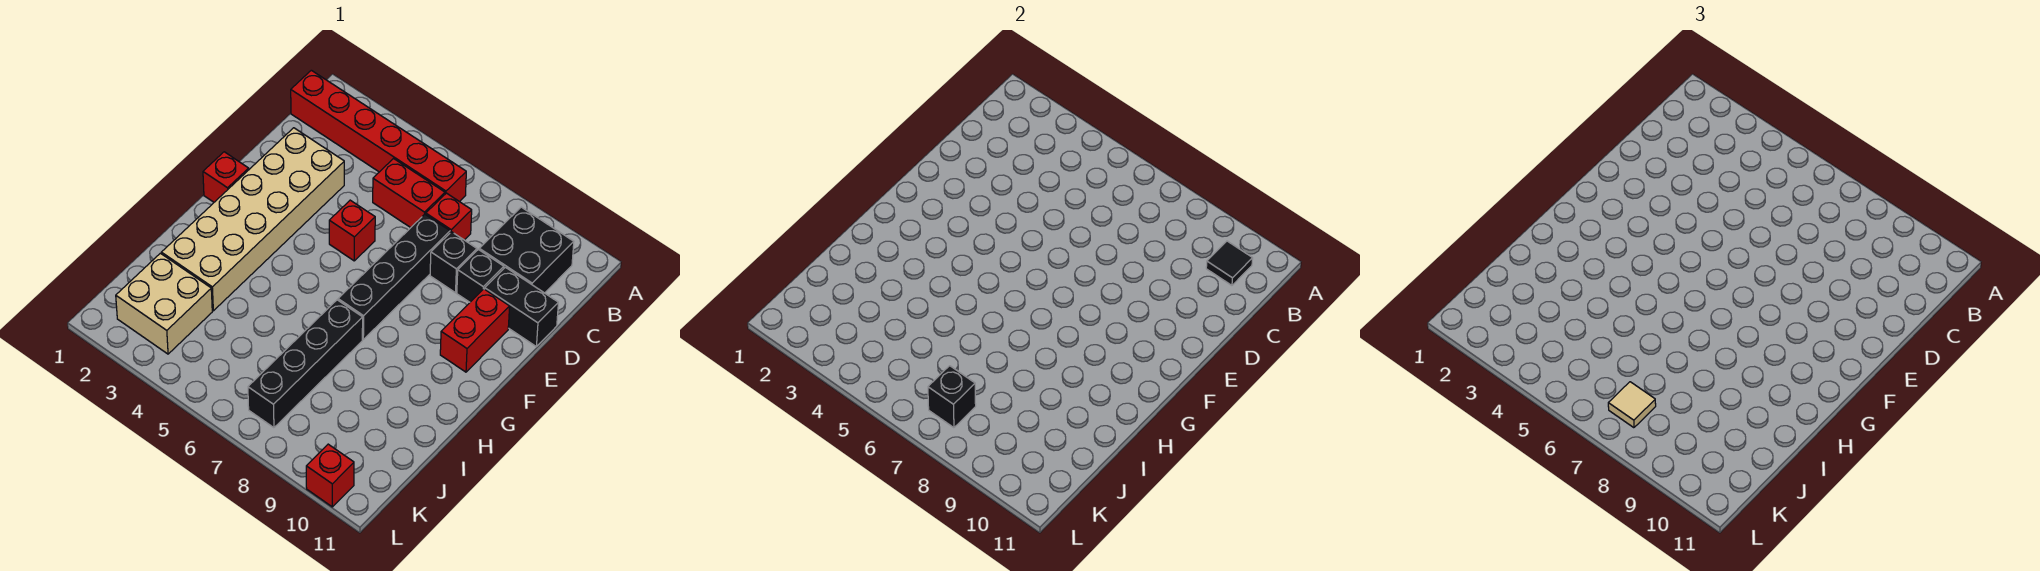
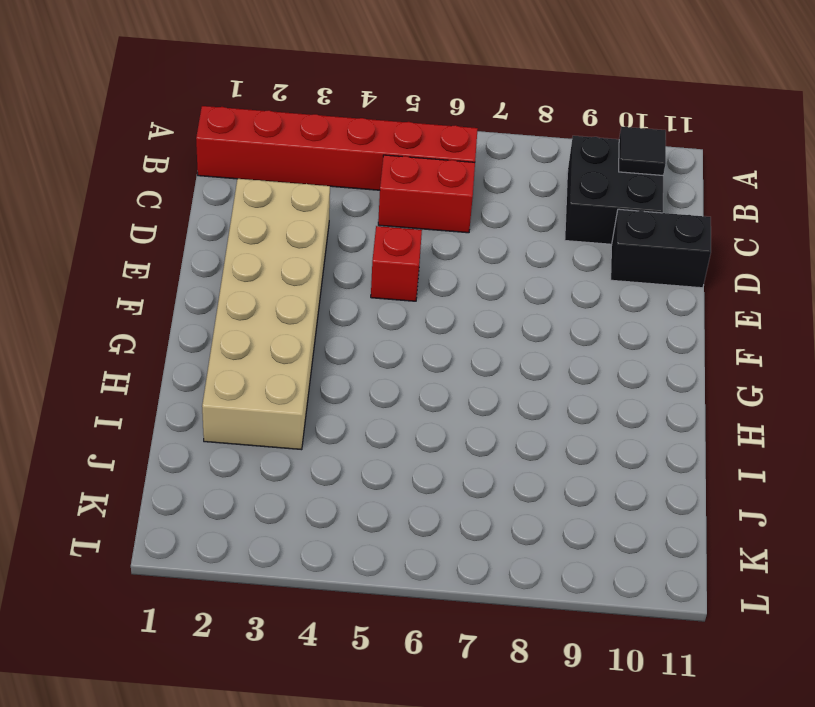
none -> red brick C7 level 1
none -> black brick D7:G7 level 1
none -> black brick D8 level 1

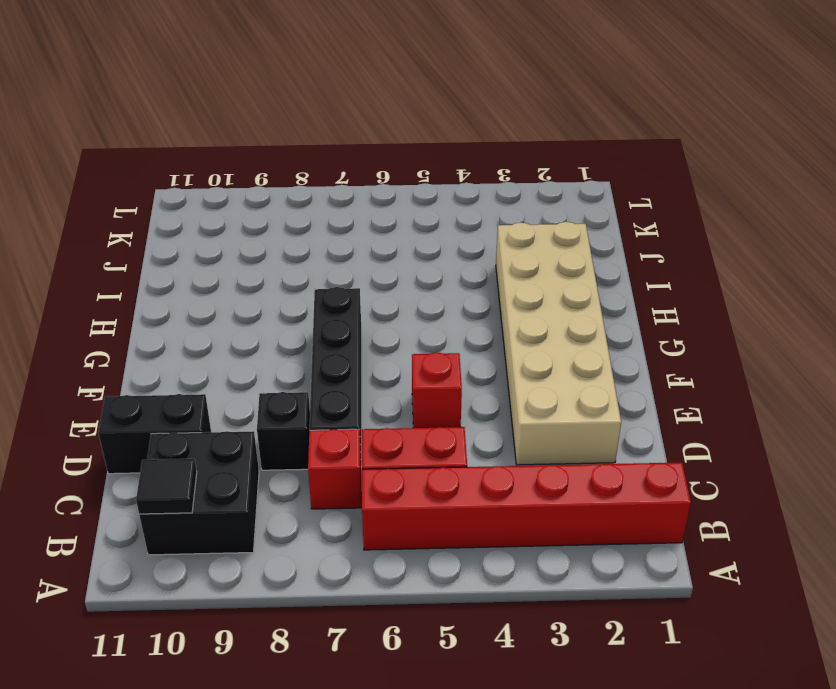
none -> black brick D9 level 1
none -> red brick E10:F10 level 1
none -> red brick F1 level 1

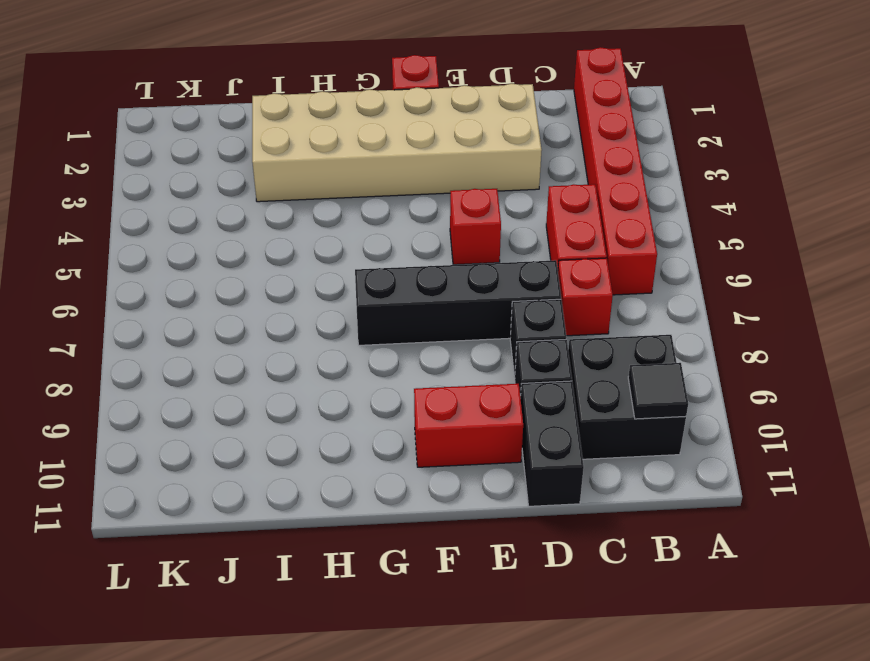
none -> black brick H7:K7 level 1
none -> tan brick J2:K3 level 1
none -> red brick L10 level 1

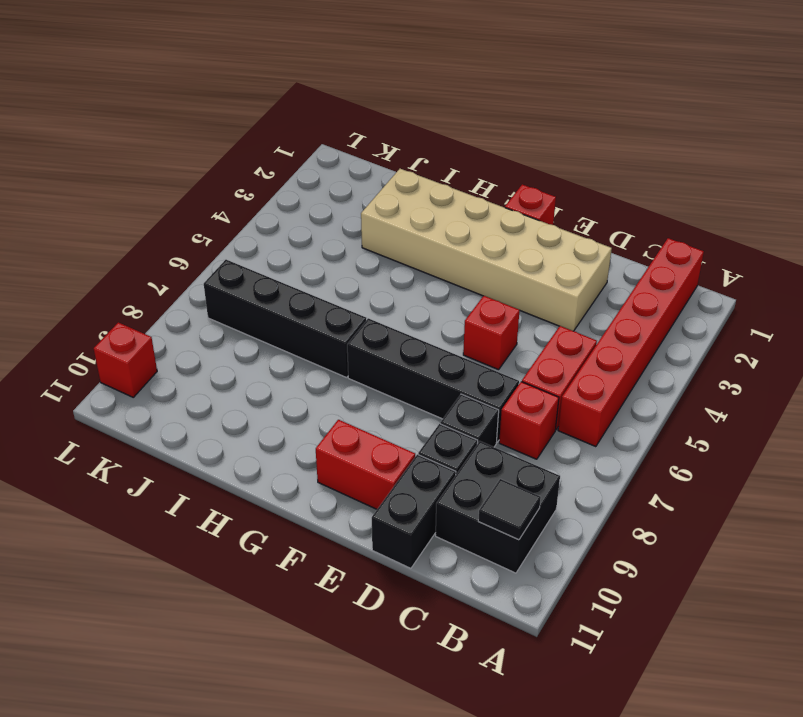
none -> tan brick J2:K3 level 1
none -> black brick K7 level 2
none -> tan tile K7 level 3

